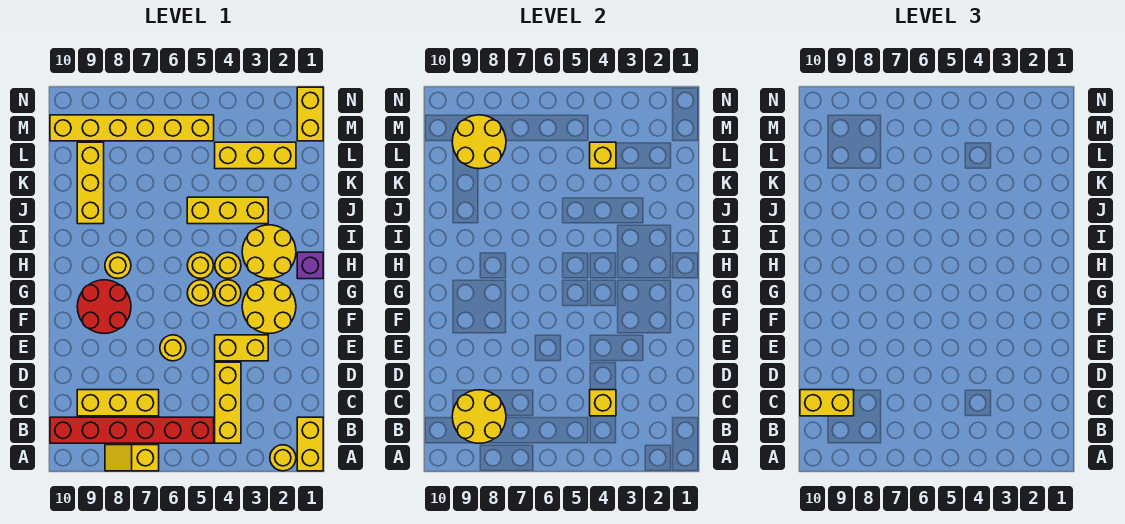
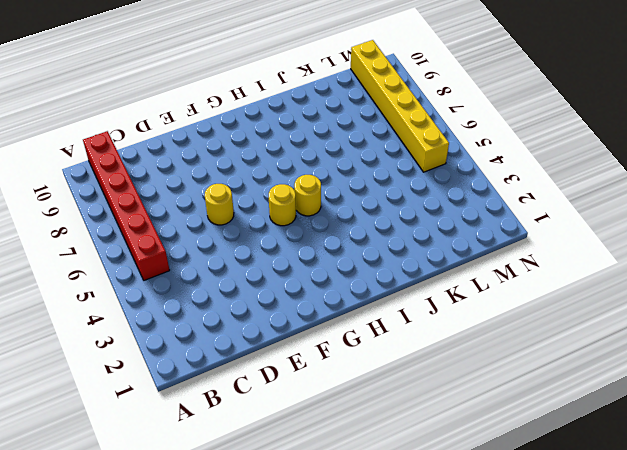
none -> yellow brick A1:B1 level 1
none -> yellow round brick A2 level 1
none -> yellow slope A7:A8 level 1 top 7

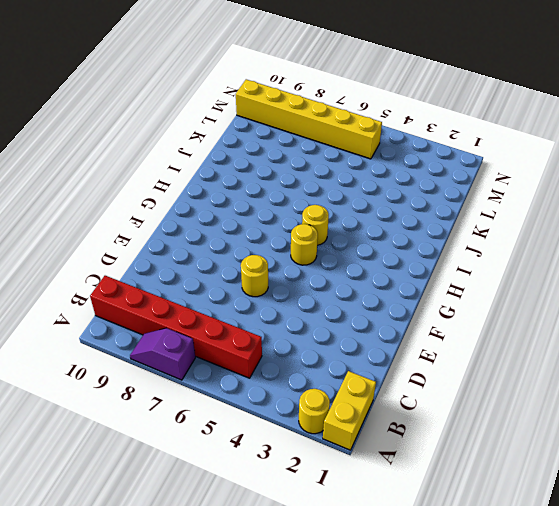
purple slope A7:A8 level 1 top 7 -> yellow slope A7:A8 level 1 top 7
none -> yellow brick B4:D4 level 1
none -> yellow brick C7:C9 level 1
none -> yellow brick E3:E4 level 1

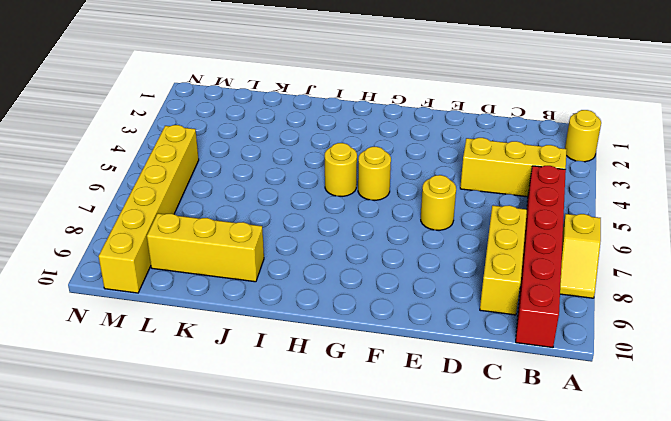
none -> yellow brick A1:B1 level 1
none -> yellow brick E3:E4 level 1
none -> yellow round brick F2:G3 level 1

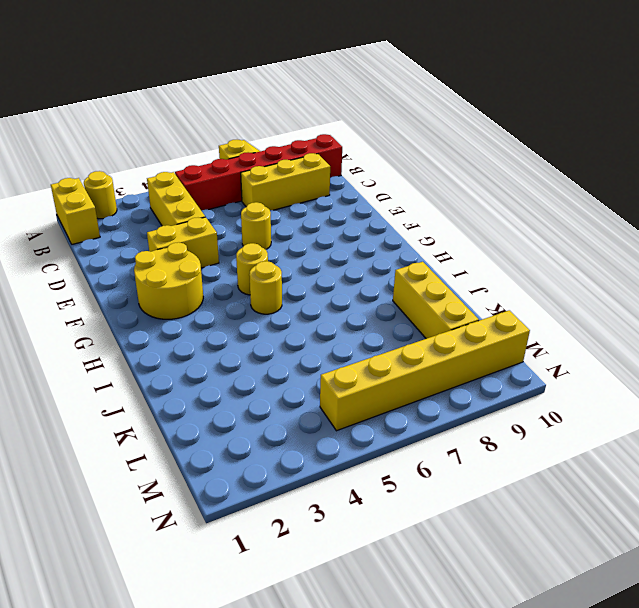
none -> red round brick F8:G9 level 1
none -> yellow round brick G4 level 1
none -> purple brick H1 level 1

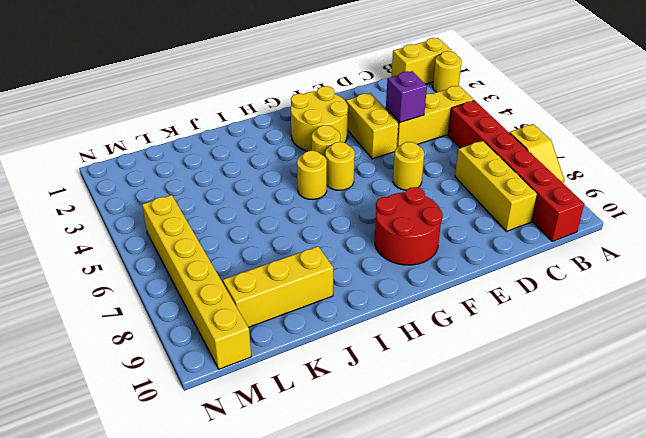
purple brick D4 level 2 -> purple brick H1 level 1
none -> yellow round brick H2:I3 level 1
none -> yellow round brick H4 level 1
none -> yellow round brick H8 level 1

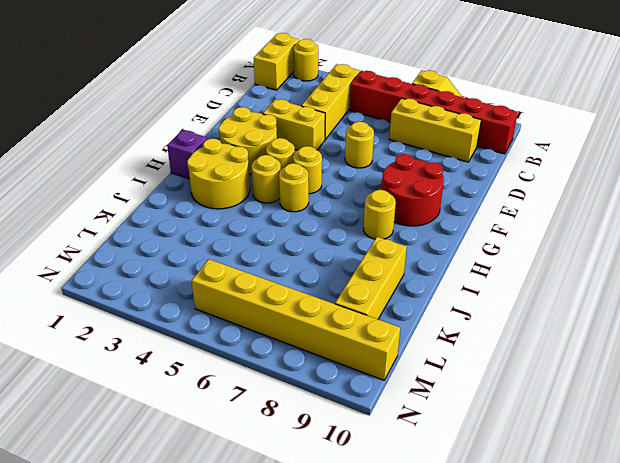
none -> yellow brick J3:J5 level 1
none -> yellow brick L2:L4 level 1
none -> yellow brick M1:N1 level 1

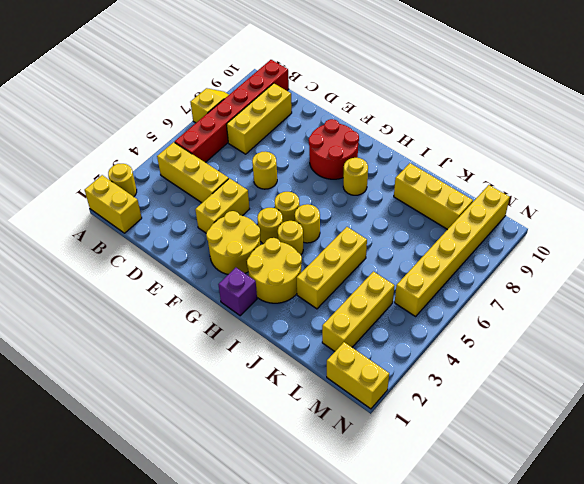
none -> yellow round brick B8:C9 level 2
none -> yellow brick C4 level 2
none -> yellow brick L4 level 2

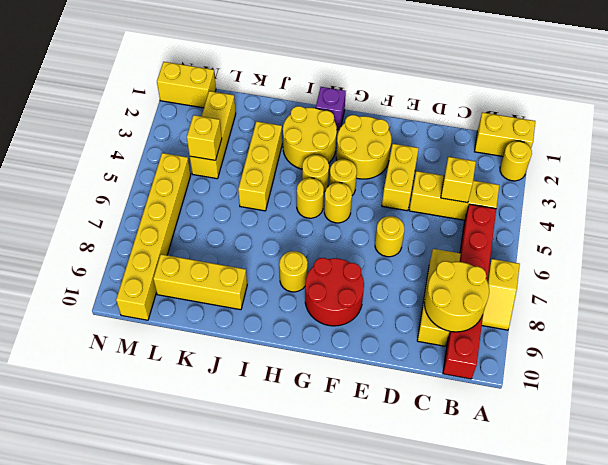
none -> yellow round brick L8:M9 level 2
none -> yellow brick C9:C10 level 3

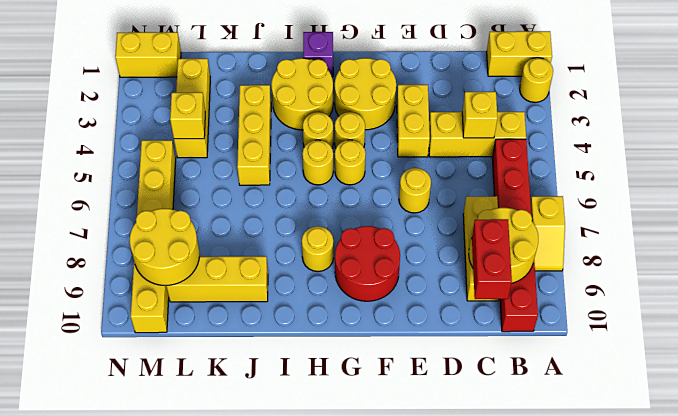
red brick C9:C10 level 3 -> yellow brick C9:C10 level 3

